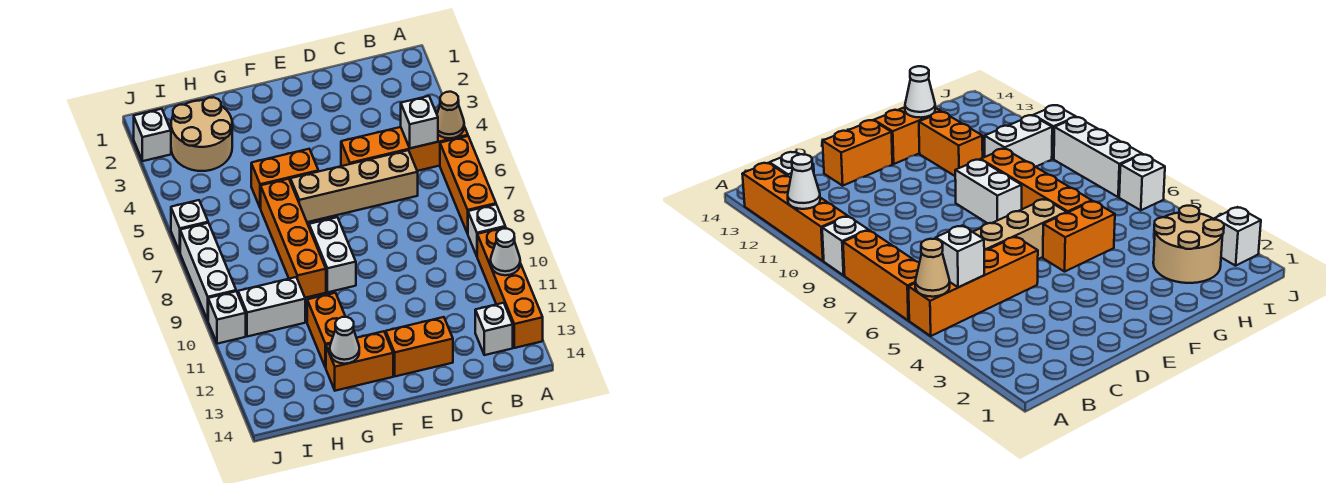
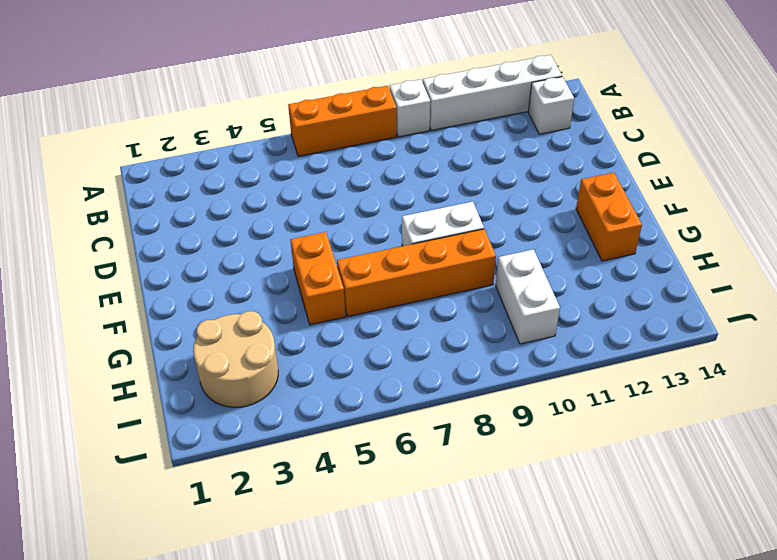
white brick A10:A13 level 1 -> orange brick A10:A13 level 1
none -> orange brick A5:D5 level 1
none -> tan brick C6:F6 level 1
none -> orange brick D13:E13 level 1

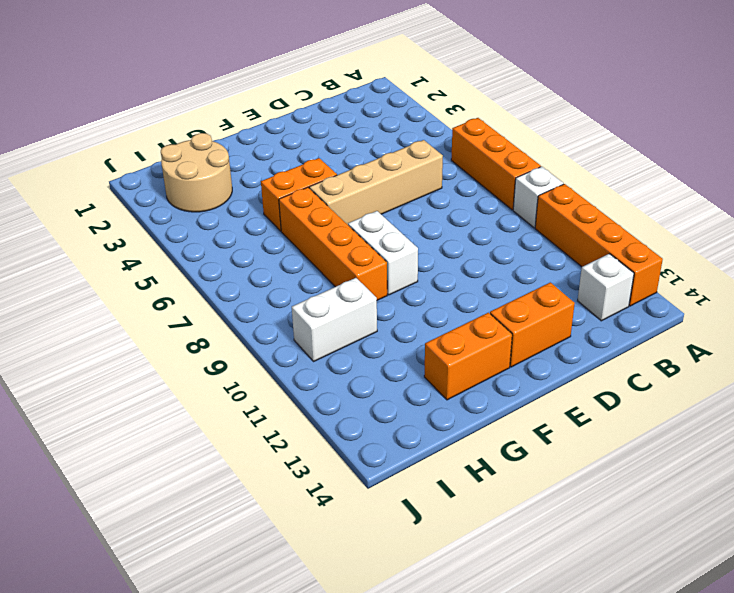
none -> orange brick A5:D5 level 1
none -> orange brick G11:G12 level 1
none -> white brick J2 level 1

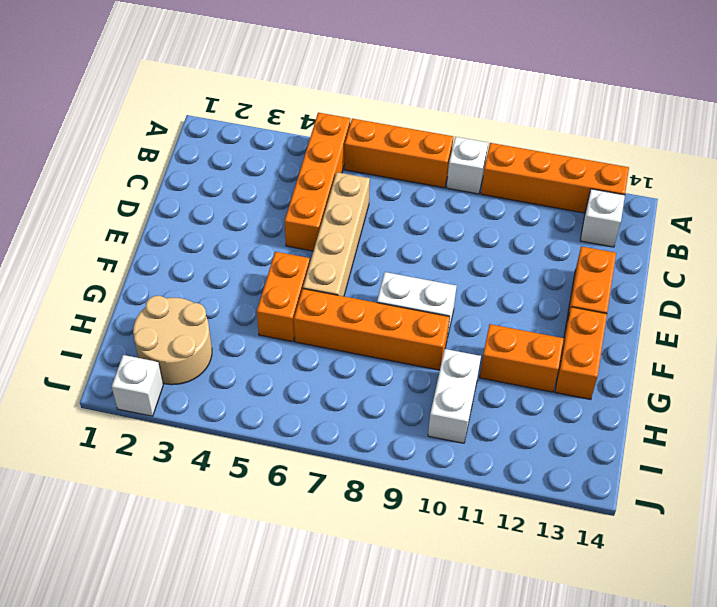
none -> white brick J6 level 1
none -> white brick J7:J9 level 1
none -> white brick J10 level 1

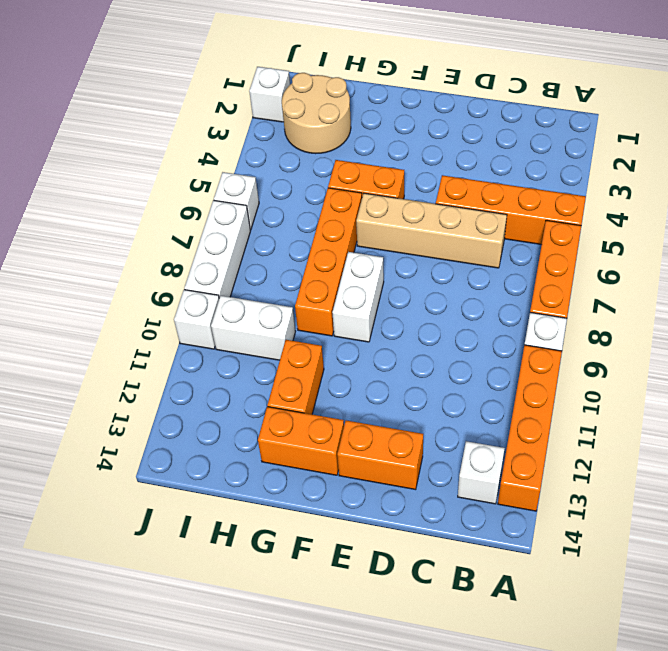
none -> tan cone A5 level 2
none -> white cone A11 level 2
none -> white brick B5 level 2

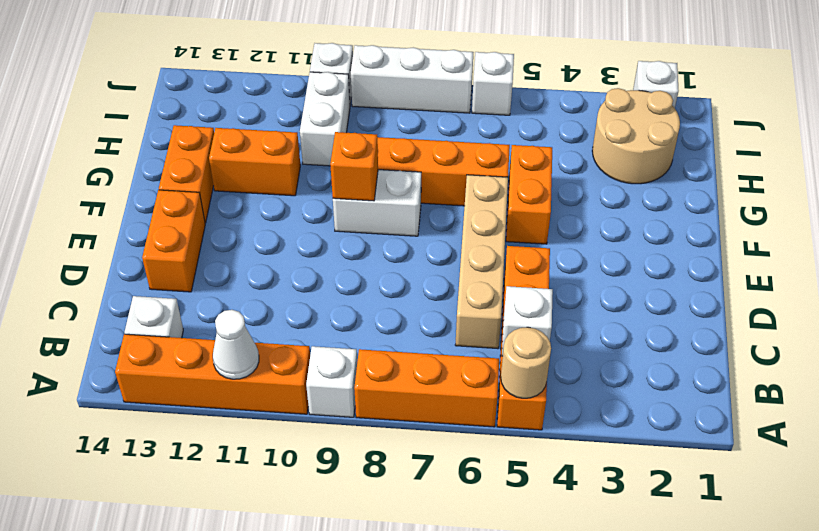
tan round brick A5 level 2 -> tan cone A5 level 2
orange brick F9 level 2 -> none
none -> white cone G13 level 2

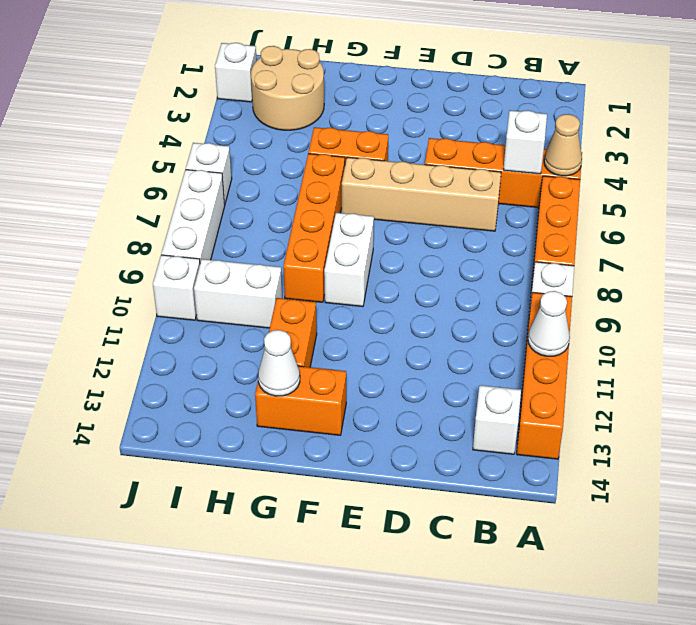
none -> orange brick D13:E13 level 1

